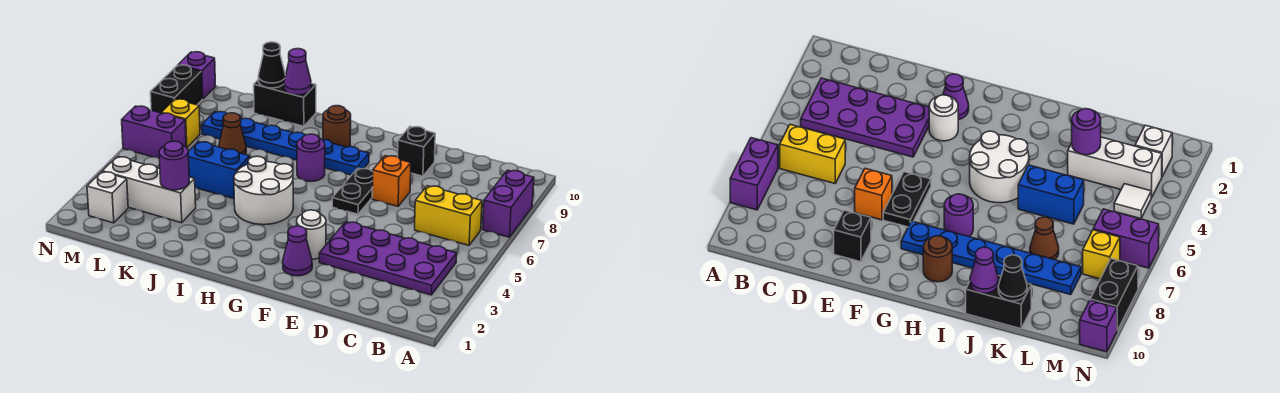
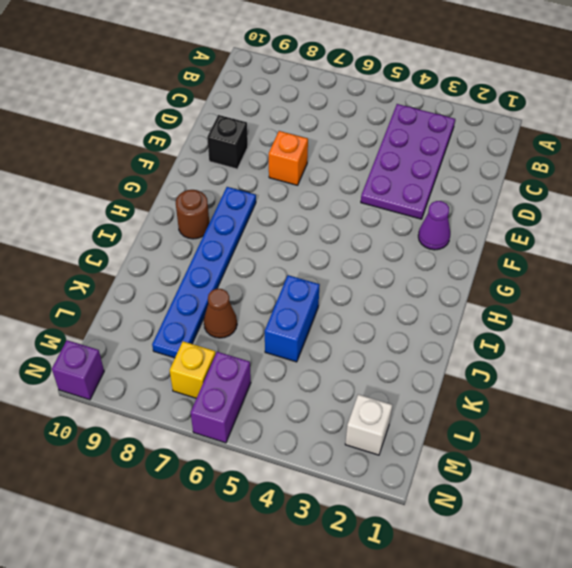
none -> purple brick A7:A8 level 1
none -> yellow brick B6:C6 level 1
none -> white round brick F3 level 1

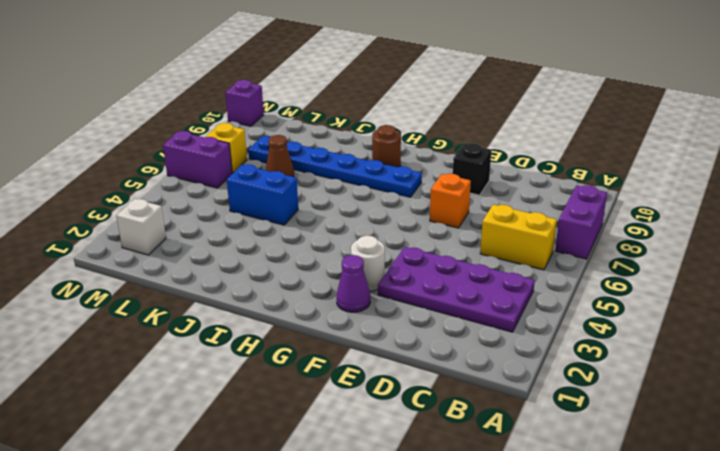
none -> black plate F6:F7 level 1
none -> white round brick H4:I5 level 1
none -> purple round brick H7 level 1

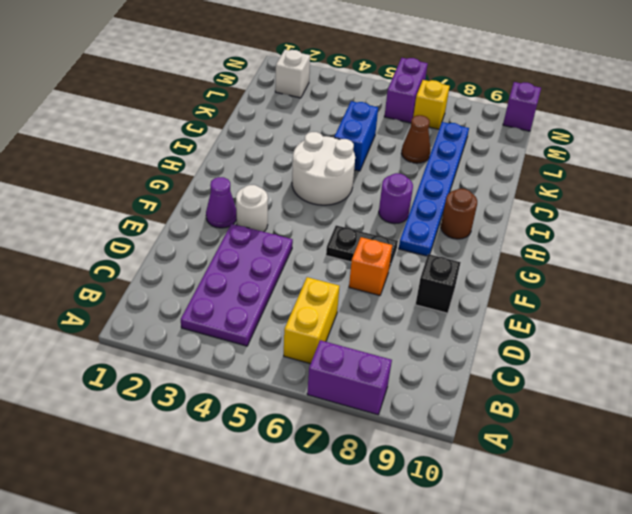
none -> black brick J10:K10 level 1
none -> white brick K3:M3 level 1
none -> white tile M4 level 1

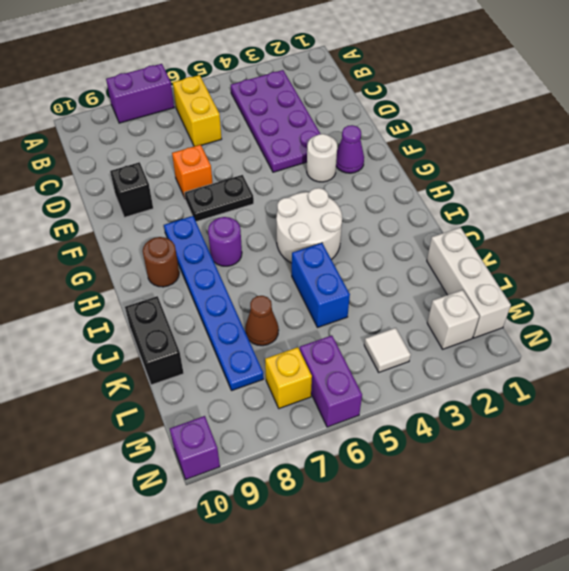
white brick K1:M1 level 1 -> white brick K3:M3 level 1
none -> black brick N8:N9 level 1
none -> purple cone J10 level 2
none -> purple round brick K3 level 2

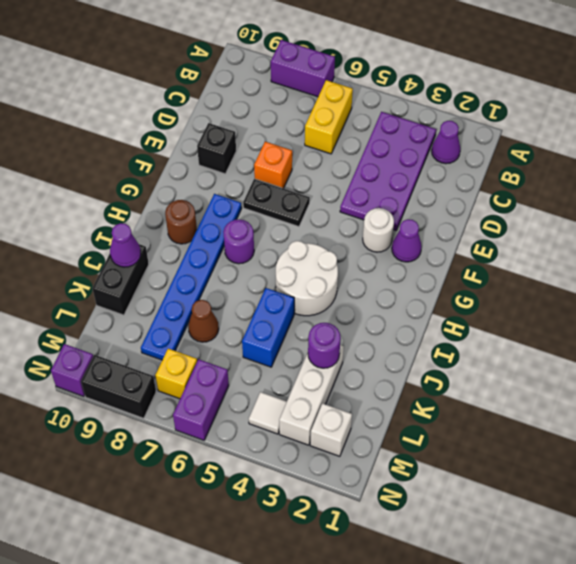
purple cone B2 level 1 -> none
none -> black cone K10 level 2

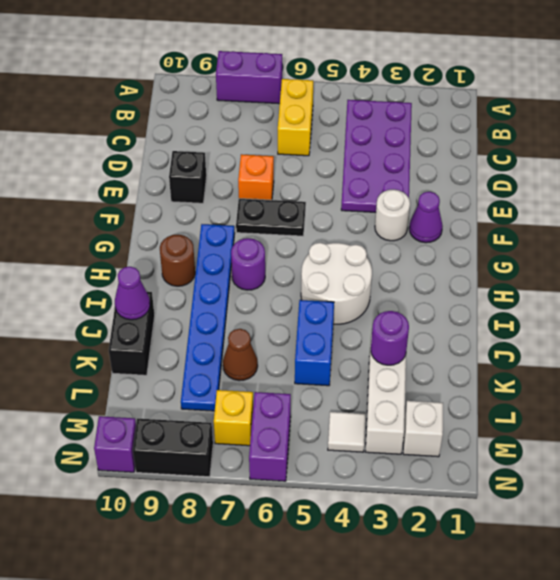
none -> black cone K10 level 2

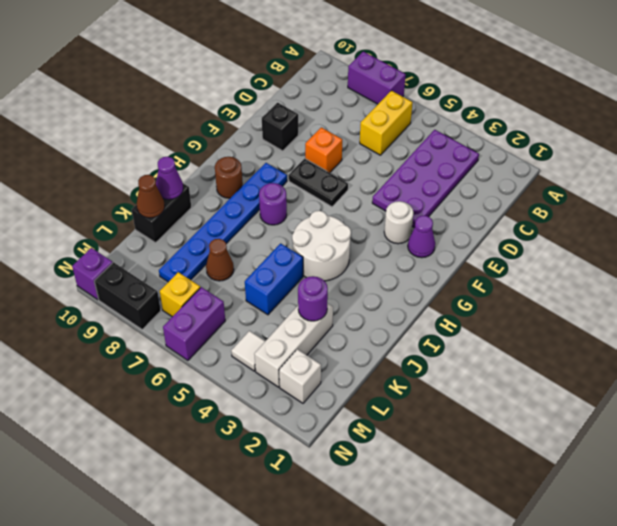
brown cone K10 level 2 -> black cone K10 level 2

